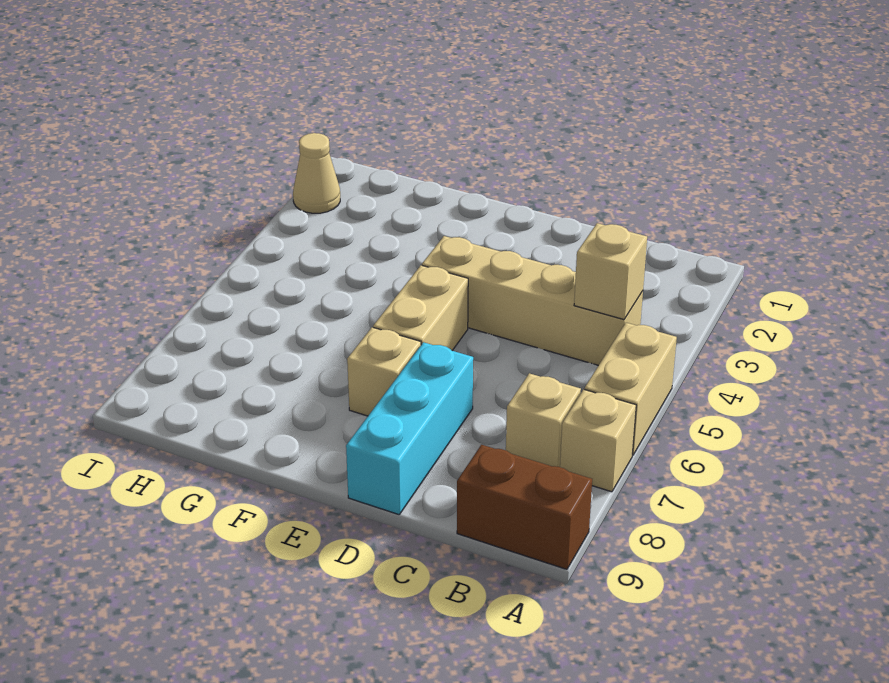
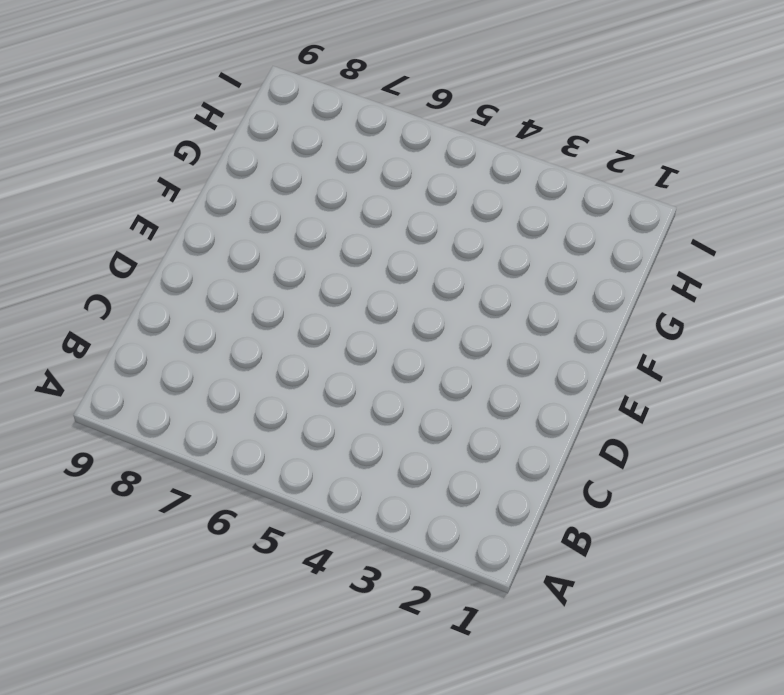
none -> tan brick A5:A6 level 1
none -> tan brick A7 level 1

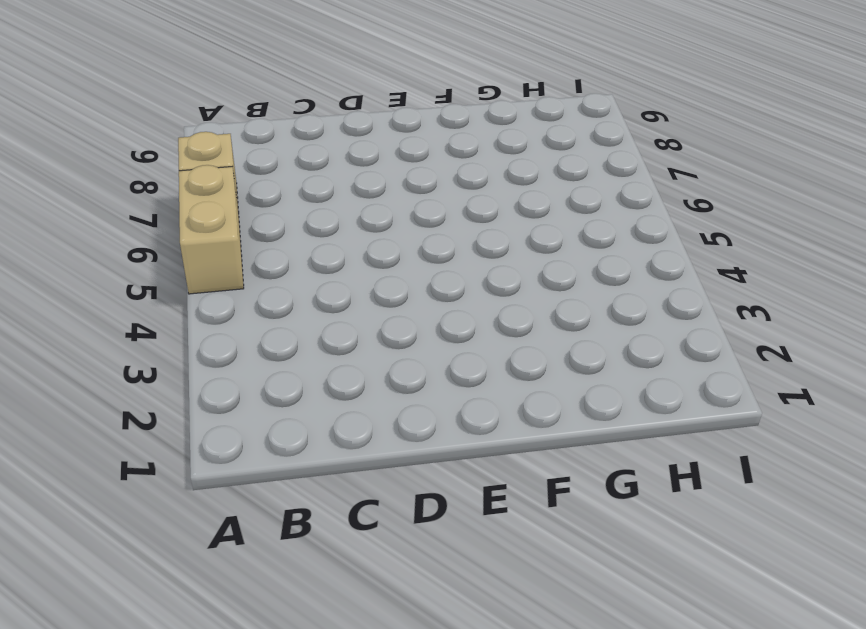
none -> brown brick A9:B9 level 1
none -> tan brick B4:E4 level 1

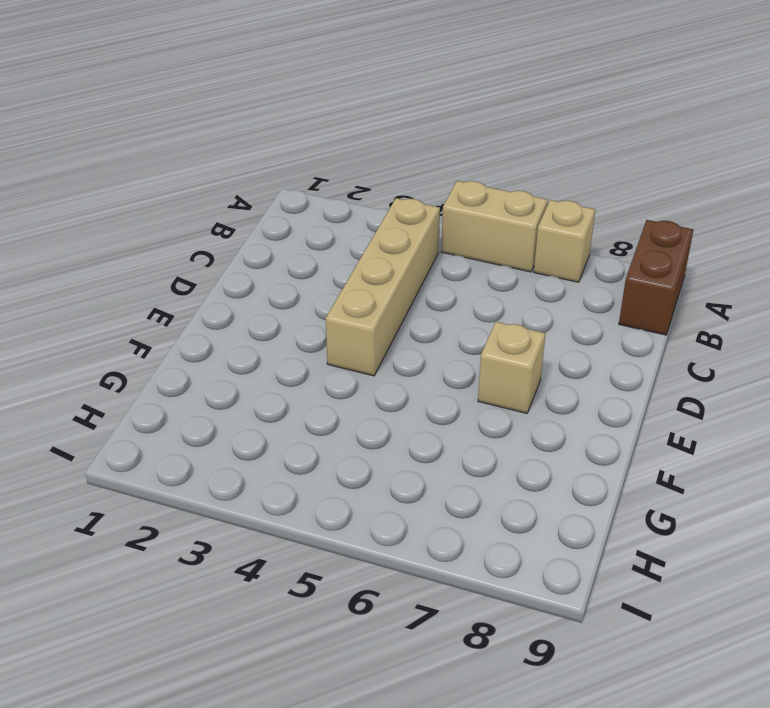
none -> tan brick B7 level 1
none -> cyan brick D7:D9 level 1

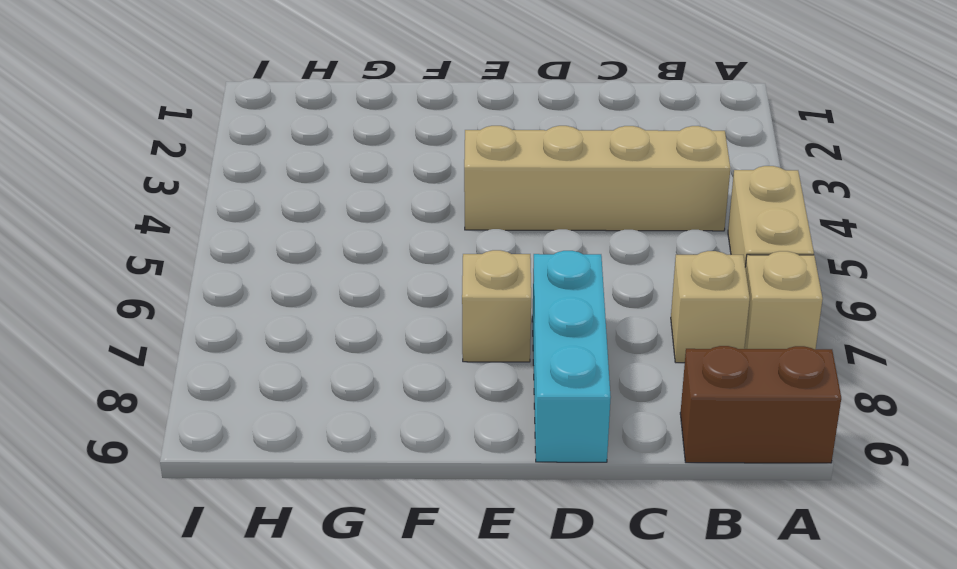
none -> tan brick E5:E6 level 1
none -> tan cone I2 level 1

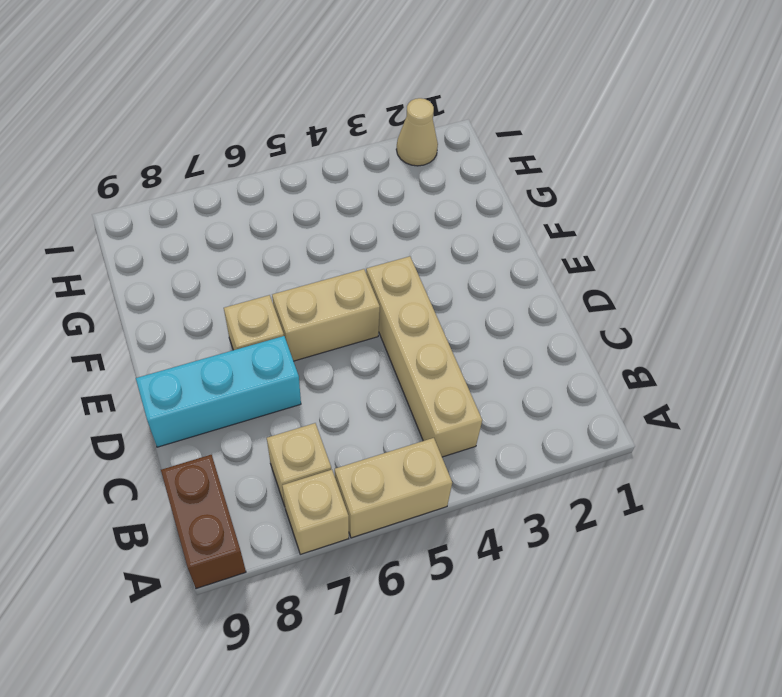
none -> tan brick B4 level 2

